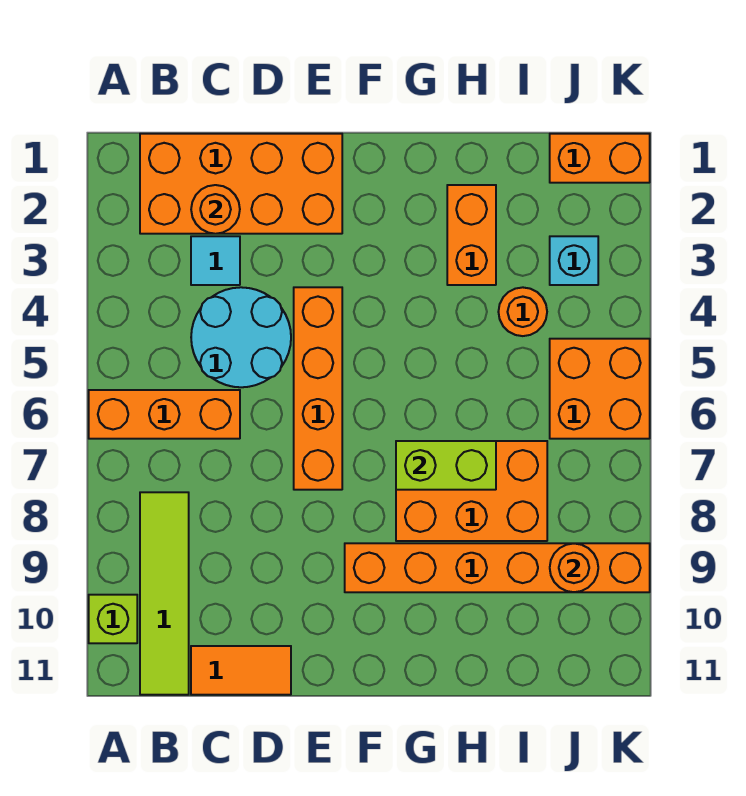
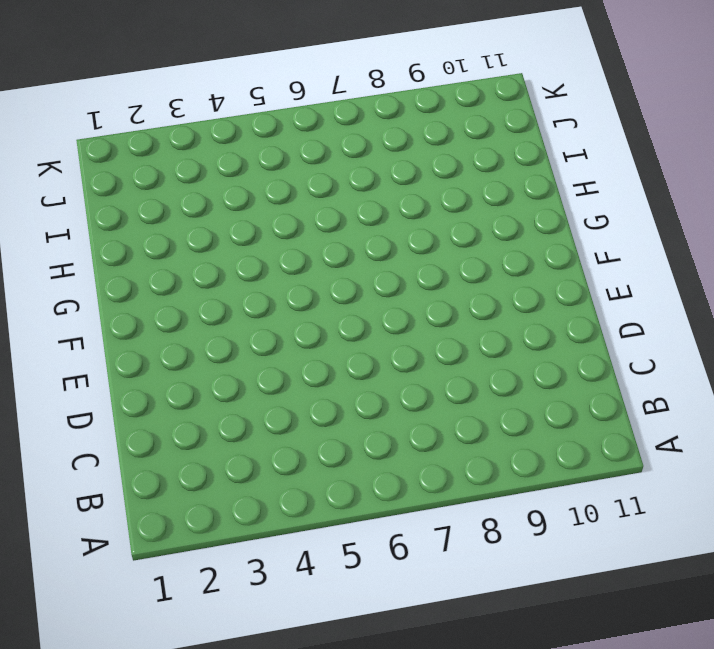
none -> orange brick A6:C6 level 1
none -> lime brick A10 level 1
none -> orange brick B1:E2 level 1

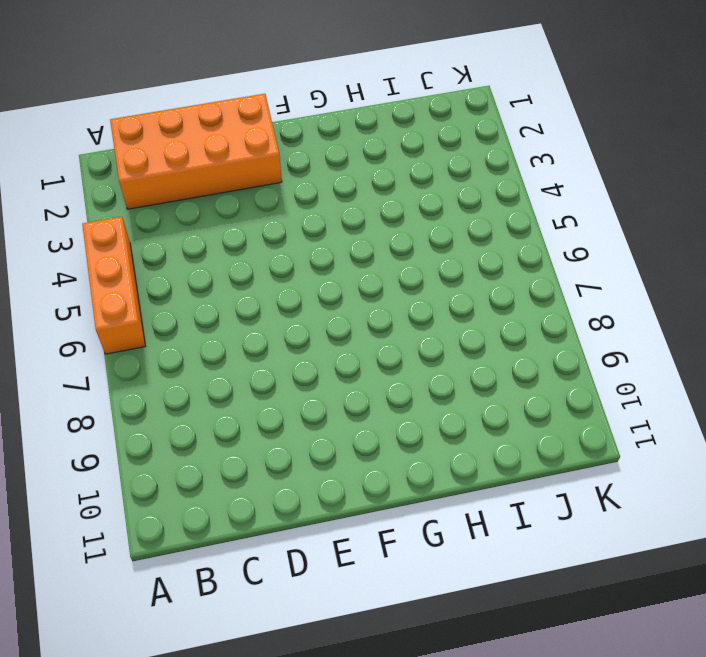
orange brick A4:A6 level 1 -> orange brick A6:C6 level 1
none -> lime brick A10 level 1
none -> lime tile B8:B11 level 1
none -> cyan tile C3 level 1

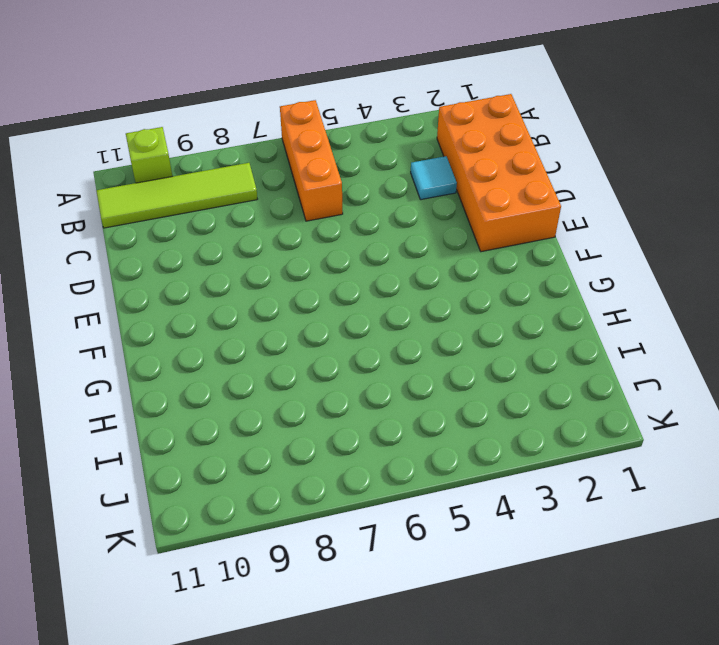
none -> cyan round brick C4:D5 level 1
none -> orange tile C11:D11 level 1
none -> orange brick E4:E7 level 1

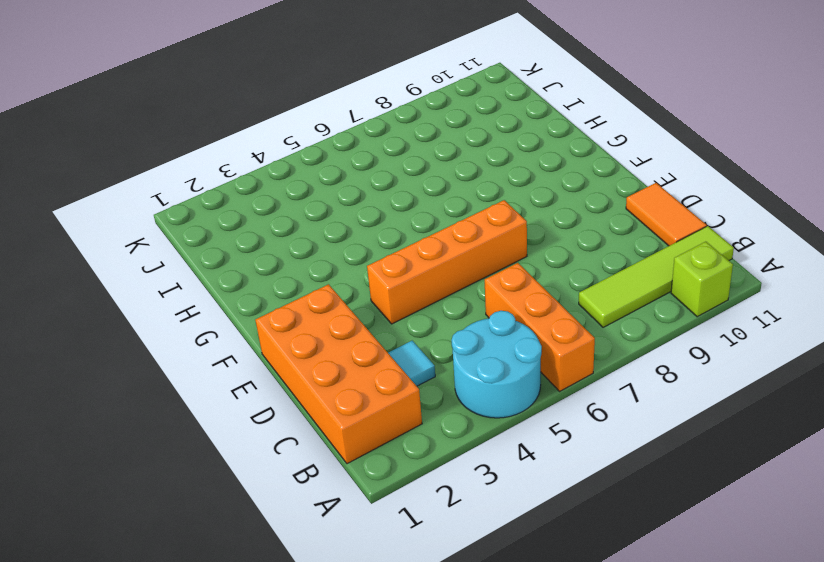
cyan round brick A4:B5 level 1 -> cyan round brick C4:D5 level 1
none -> orange brick F9:K9 level 1
none -> orange brick G7:I8 level 1
none -> orange brick H2:H3 level 1

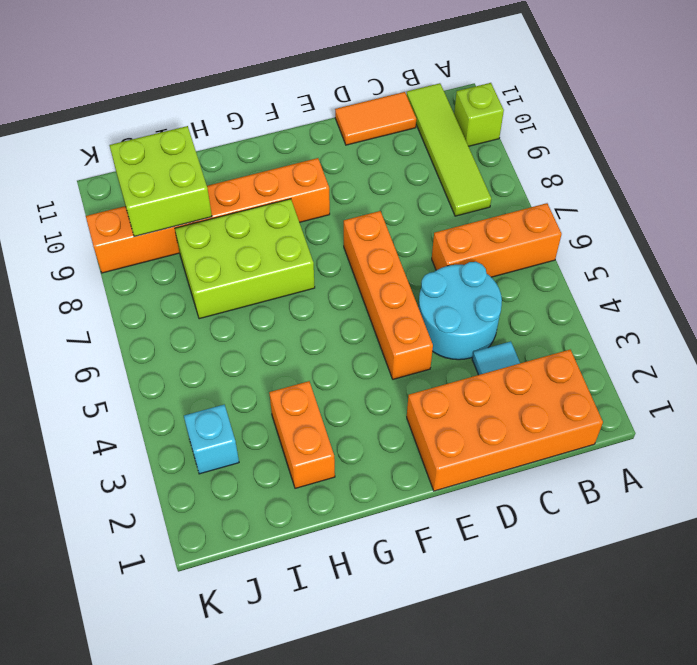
lime brick G7:I8 level 1 -> orange brick G7:I8 level 1
lime brick I9:J10 level 2 -> orange round brick J9 level 2
none -> orange round brick I4 level 1
none -> orange brick J1:K1 level 1
none -> orange brick J5:K6 level 1

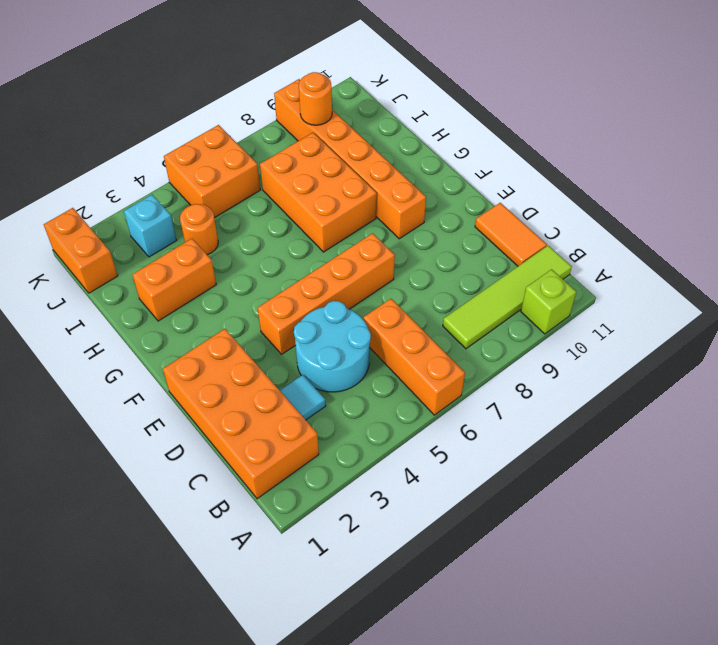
none -> orange round brick C2 level 2
none -> lime brick G7:H7 level 2

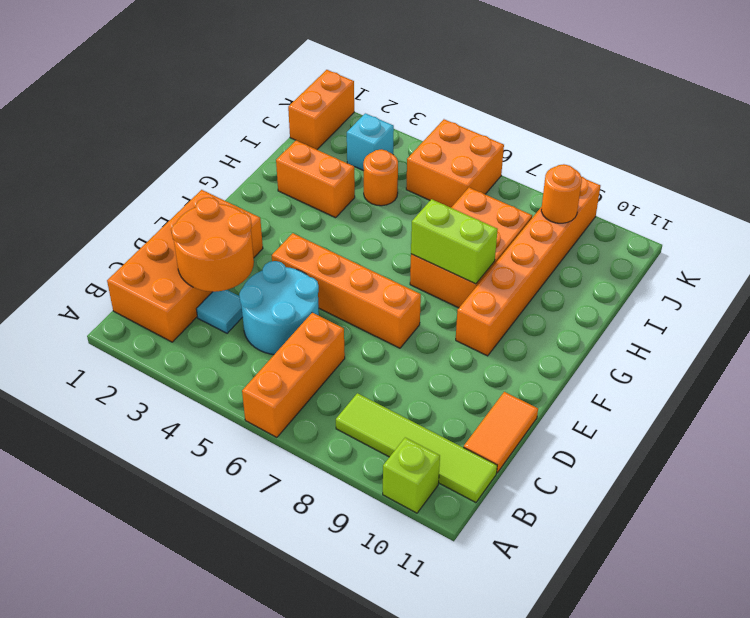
orange round brick C2:D3 level 2 -> orange round brick C2 level 2
lime brick G7:G8 level 2 -> lime brick G7:H7 level 2

